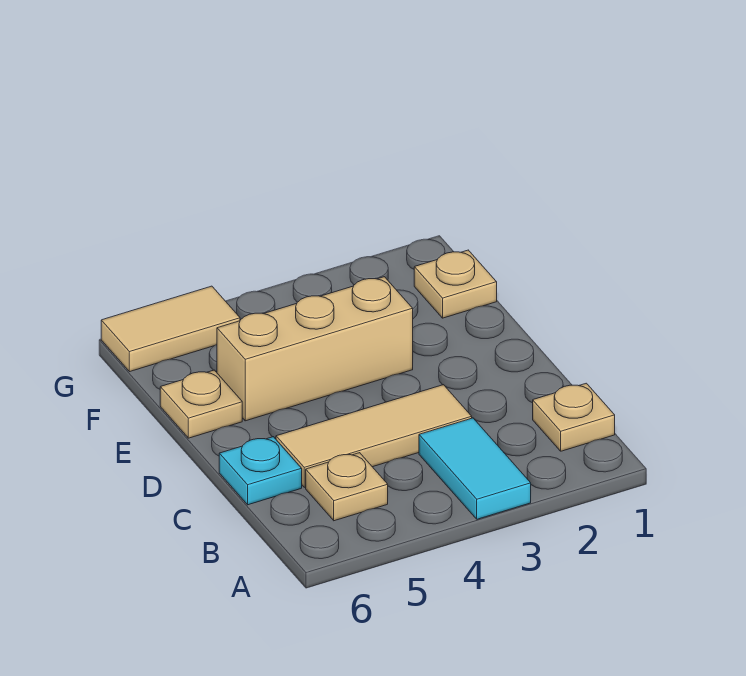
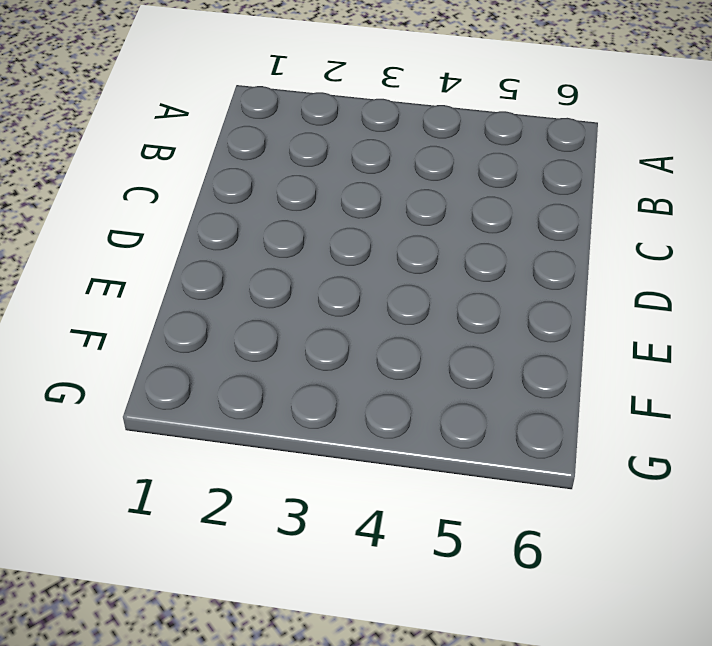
none -> cyan tile A3:B3 level 1
none -> tan plate B1 level 1

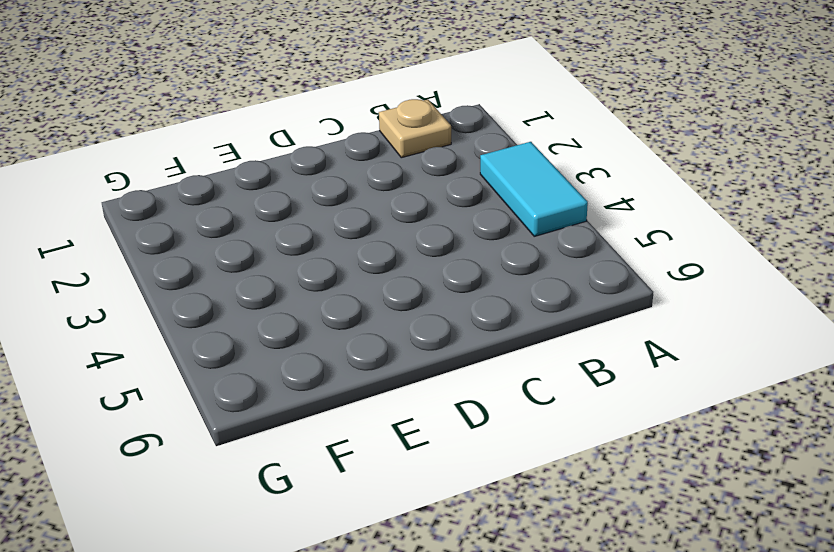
cyan tile A3:A4 level 1 -> cyan tile A3:B3 level 1
none -> tan plate B5 level 1
none -> tan tile C3:C5 level 1

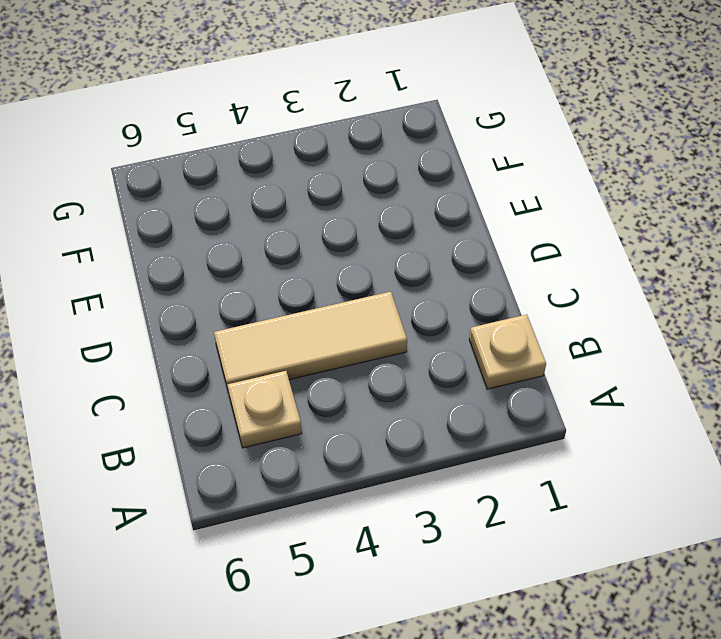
none -> cyan tile A3:B3 level 1
none -> cyan plate C6 level 1

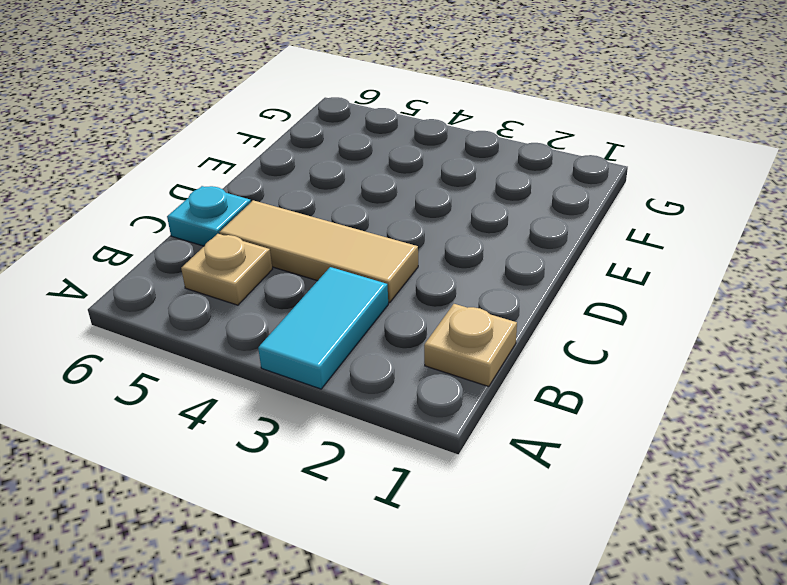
none -> tan brick E3:E5 level 1
none -> tan plate E6 level 1

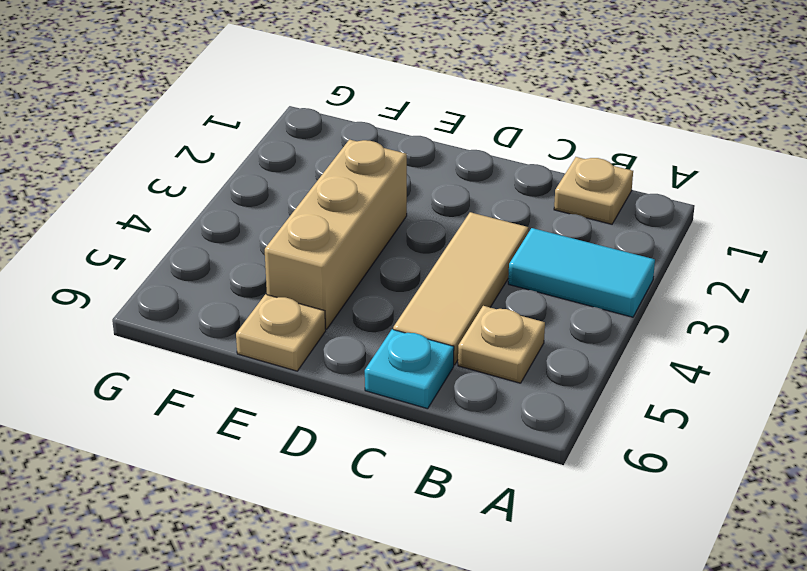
none -> tan plate F1 level 1
none -> tan tile G5:G6 level 1

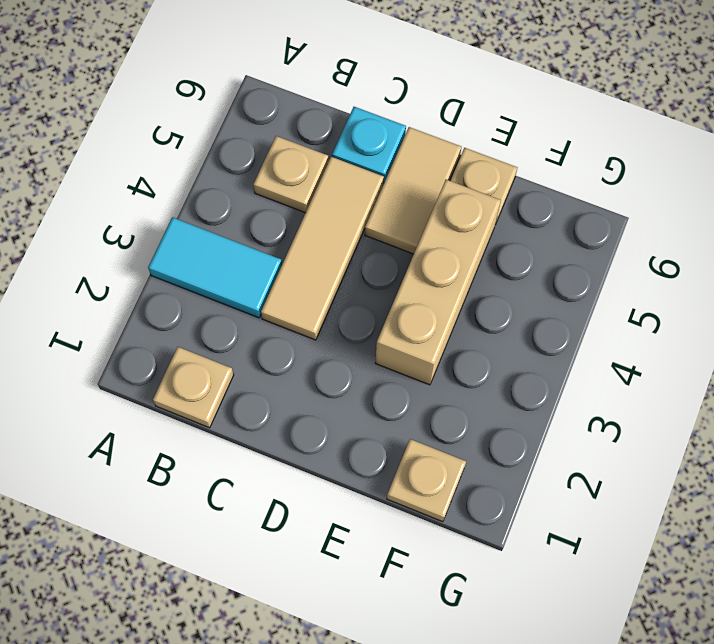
tan tile D5:D6 level 1 -> tan tile G5:G6 level 1

